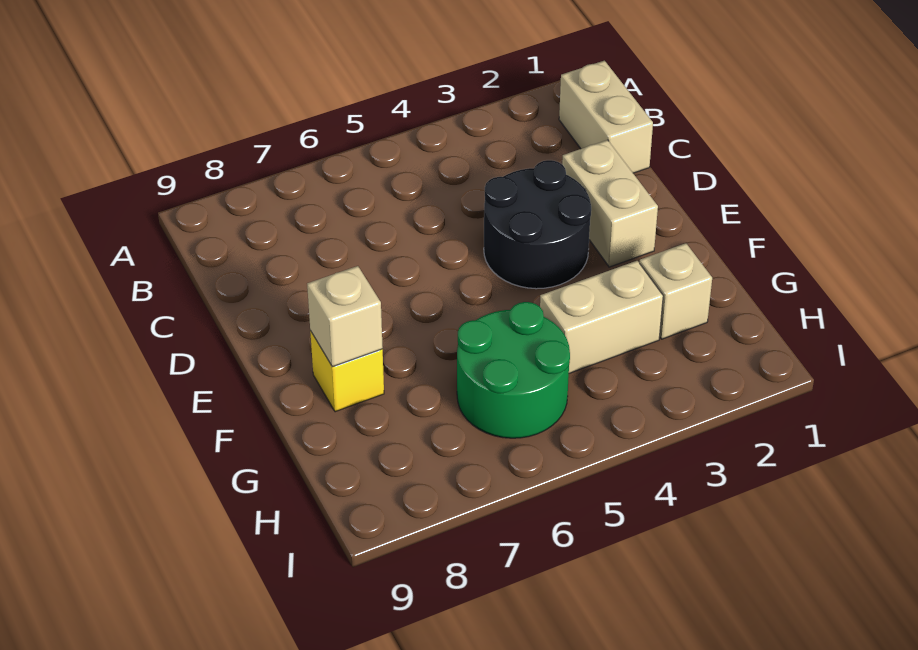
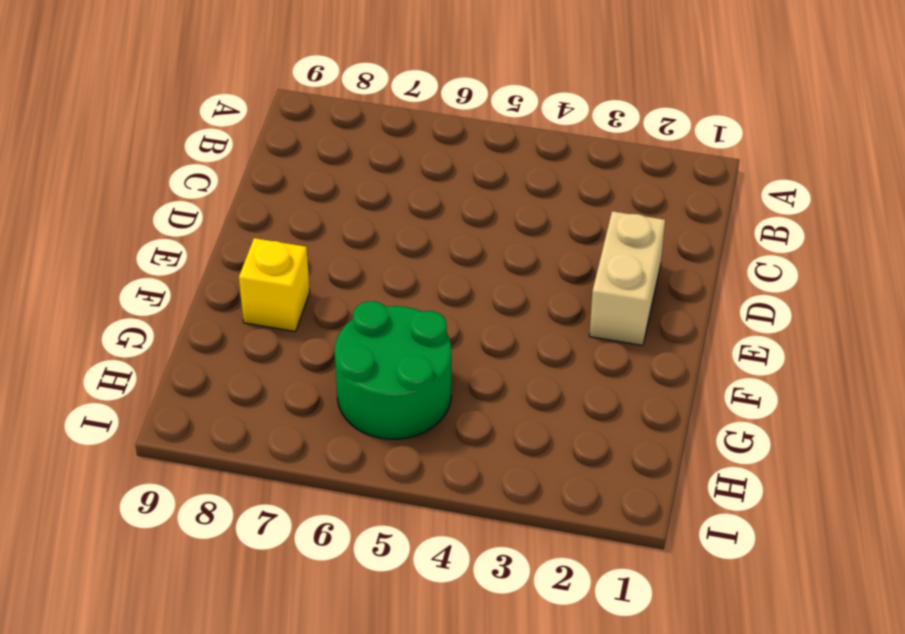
none -> tan brick B1:C1 level 1
none -> black round brick D3:E4 level 1

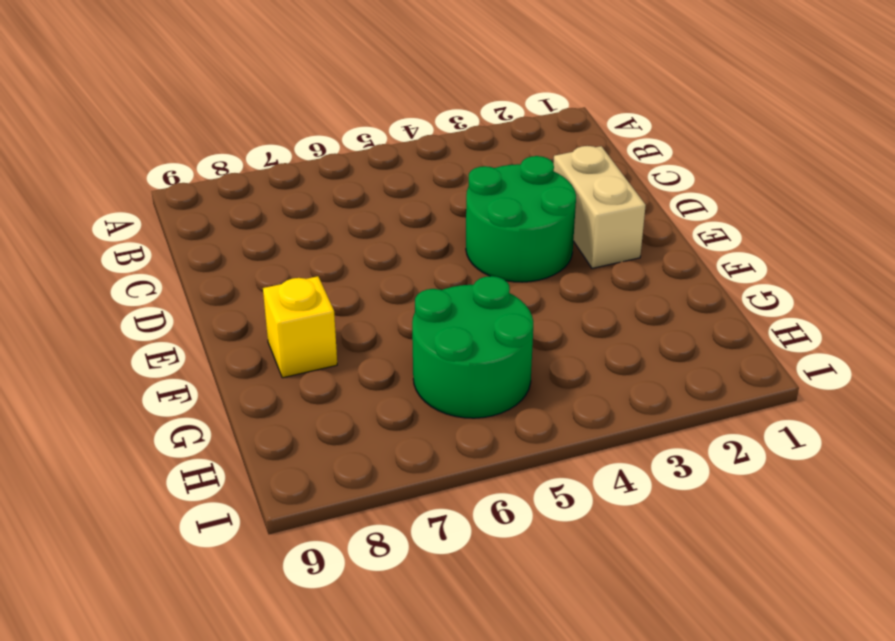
green round brick D3:E4 level 1 -> black round brick D3:E4 level 1
none -> tan brick B1:C1 level 1
none -> tan brick G2 level 1

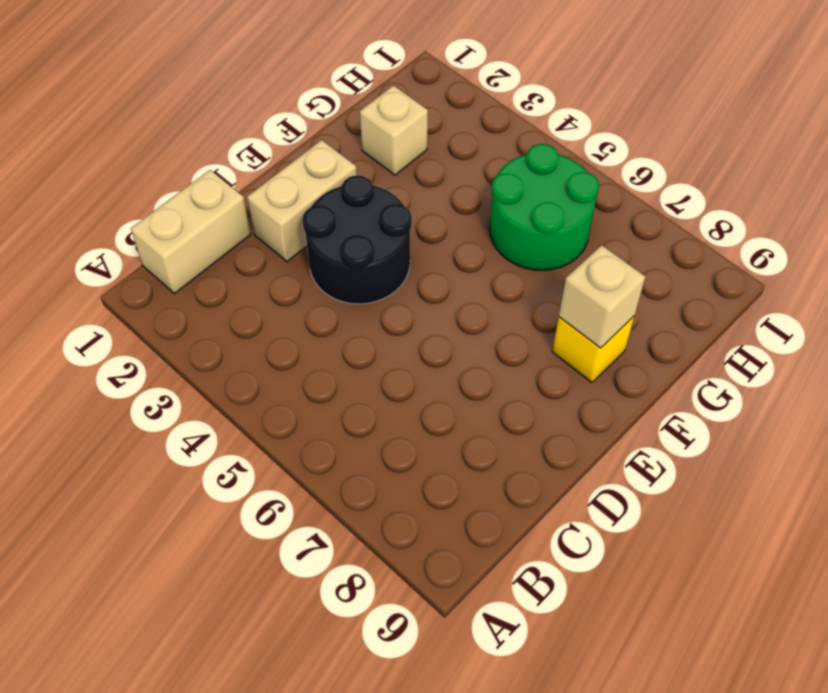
none -> tan brick G3:G4 level 1

